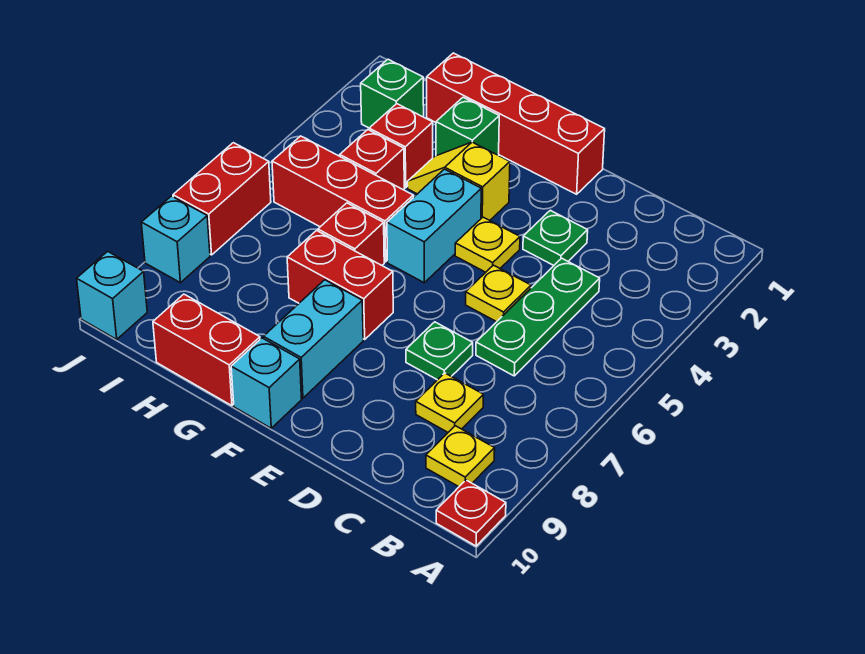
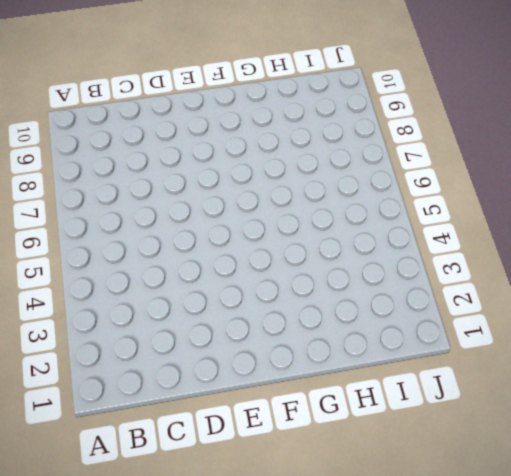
none -> red plate A10 level 1
none -> yellow plate B9 level 1
none -> green plate C4:C6 level 1

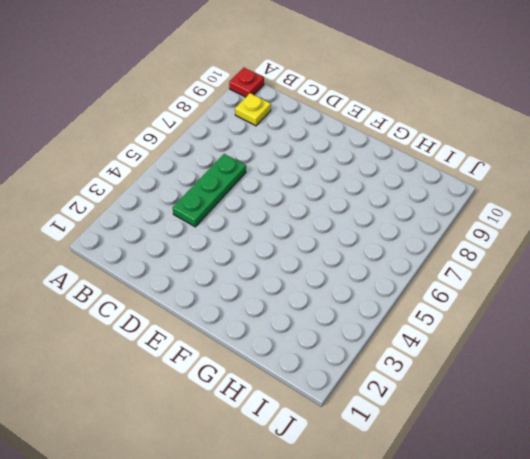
none -> yellow plate C8 level 1
none -> green plate D3 level 1
none -> yellow plate D5 level 1

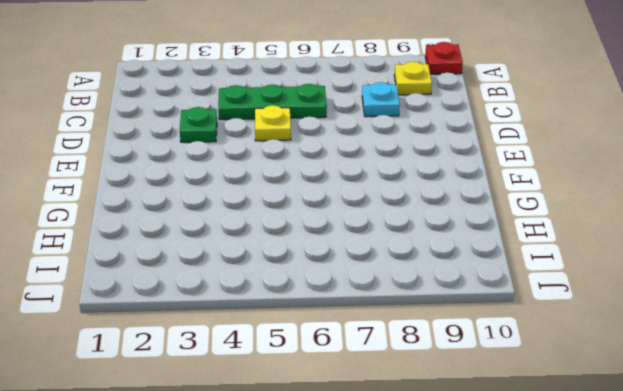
cyan plate C8 level 1 -> yellow plate C8 level 1
none -> green plate D7 level 1
none -> red brick E1:H1 level 1
none -> yellow plate E4 level 1

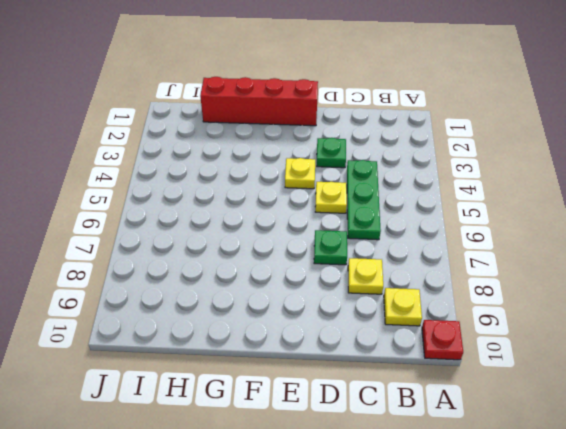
none -> yellow slope F3:G3 level 1 top F
none -> cyan brick F4:F5 level 1
none -> red brick F7:G7 level 1

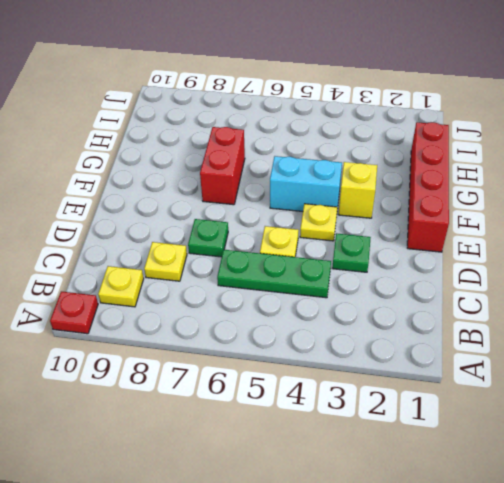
none -> cyan brick F8:F9 level 1
none -> cyan brick F10 level 1
none -> green brick G2 level 1

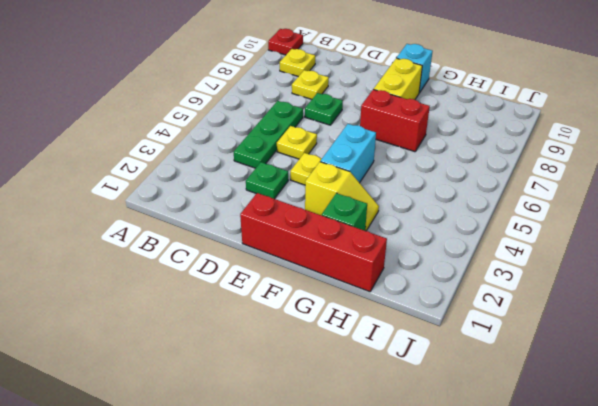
yellow brick F8:F9 level 1 -> cyan brick F8:F9 level 1
none -> red brick G5:I5 level 1
none -> red brick G6 level 1
none -> red brick G10:H10 level 1

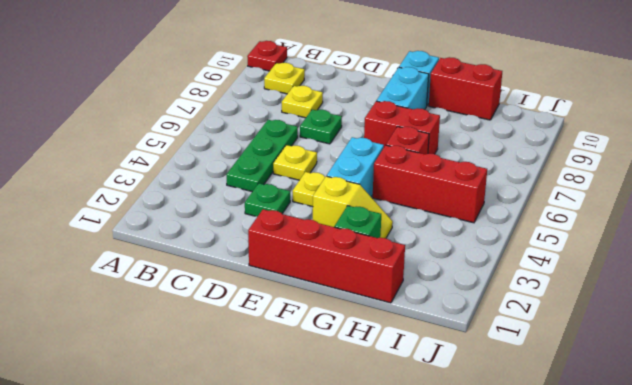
none -> red brick H3 level 1
none -> red brick H4 level 1
none -> green brick I2 level 1

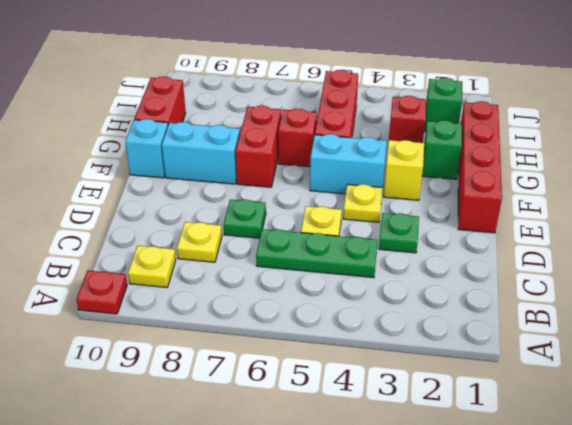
none -> red brick H4 level 1
none -> red brick J6:J7 level 1
none -> cyan brick J8 level 1

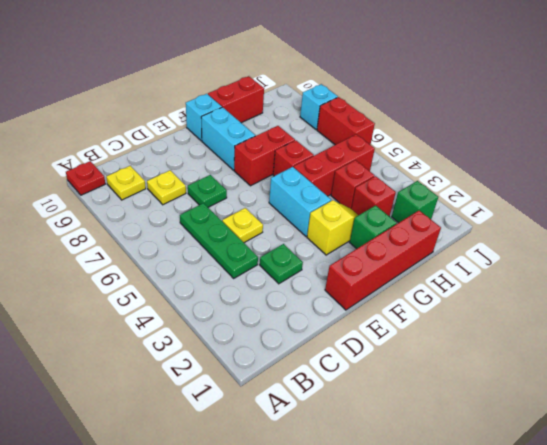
none -> yellow plate E4 level 1
none -> cyan brick J10 level 1

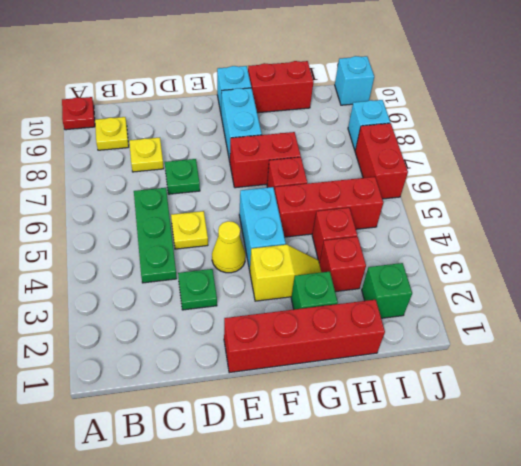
yellow cone E4 level 1 -> yellow plate E4 level 1

